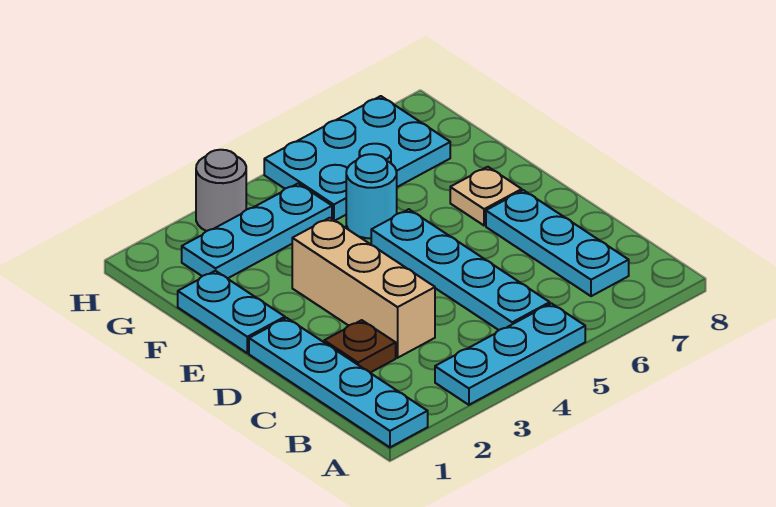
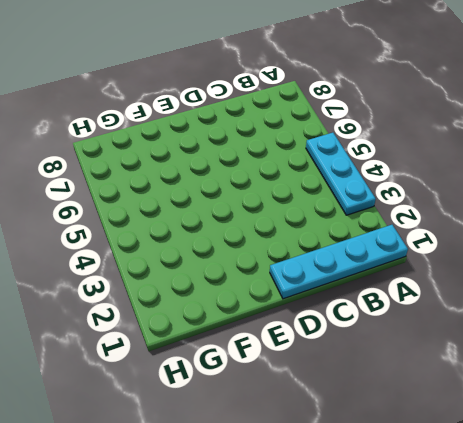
none -> cyan plate B5:E5 level 1
none -> cyan plate B7:D7 level 1
none -> brown plate C2 level 1

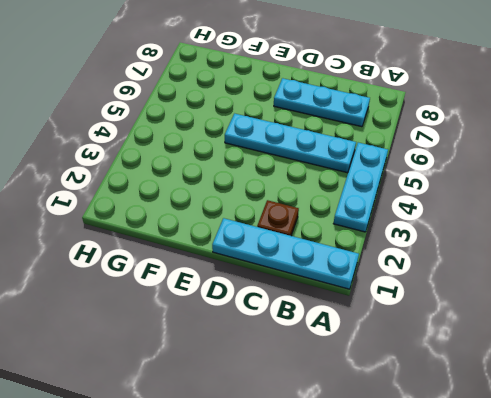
none -> tan brick C3:E3 level 1
none -> cyan plate E1:F1 level 1
none -> tan plate E7 level 1

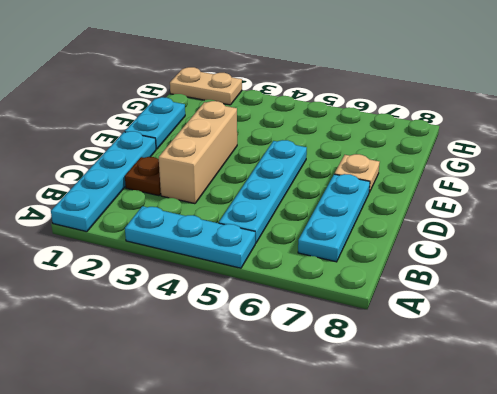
tan plate H1:H2 level 1 -> none
none -> cyan round brick F5 level 1
none -> cyan plate G2:G4 level 1
none -> cyan plate G5:H7 level 1

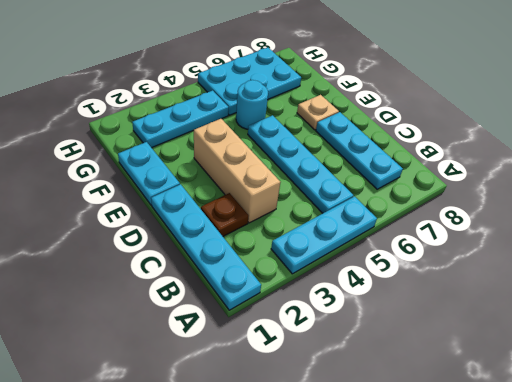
none -> grey round brick H3 level 1

